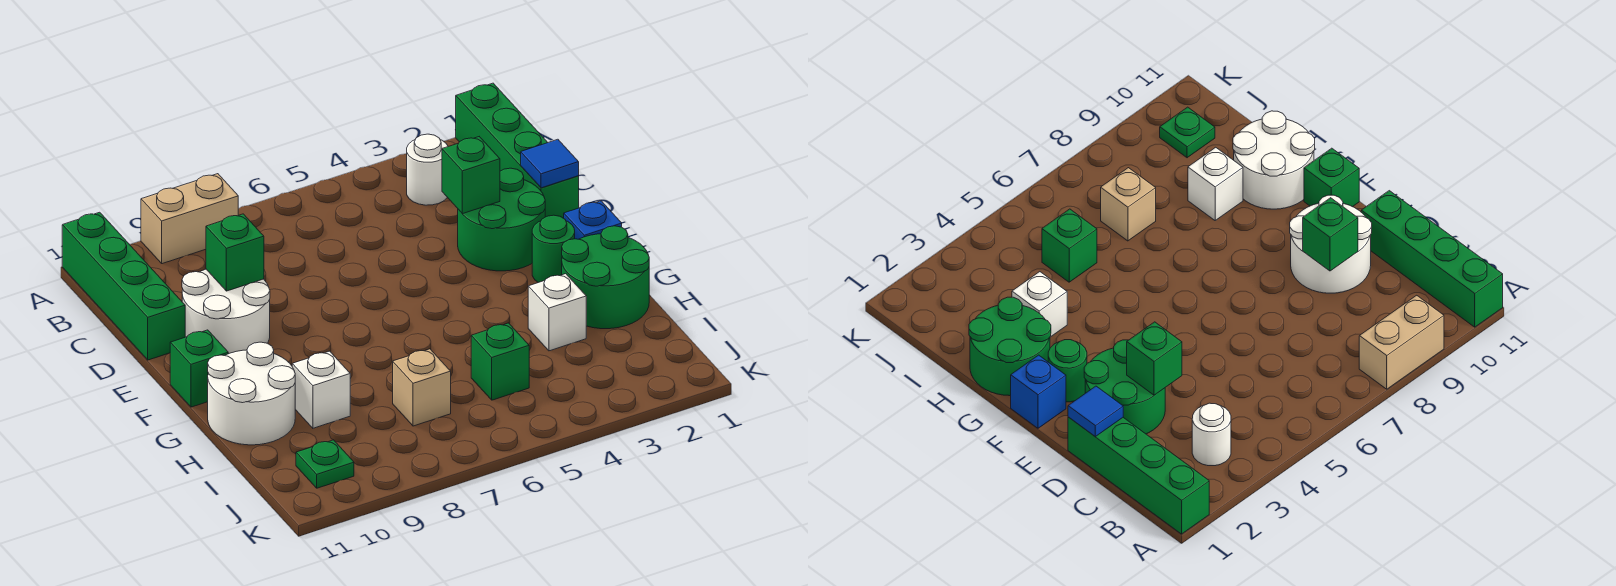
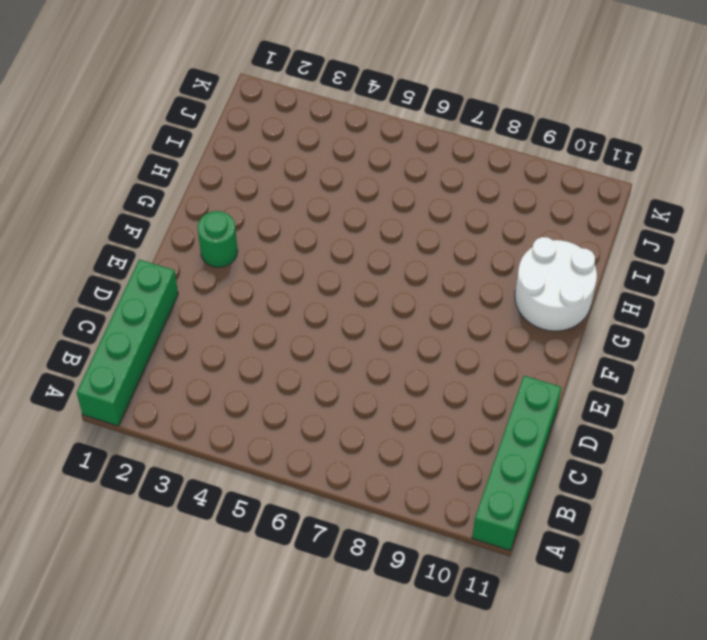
none -> tan brick A8:A9 level 1
none -> white round brick B3 level 1
none -> green round brick D2:E3 level 1

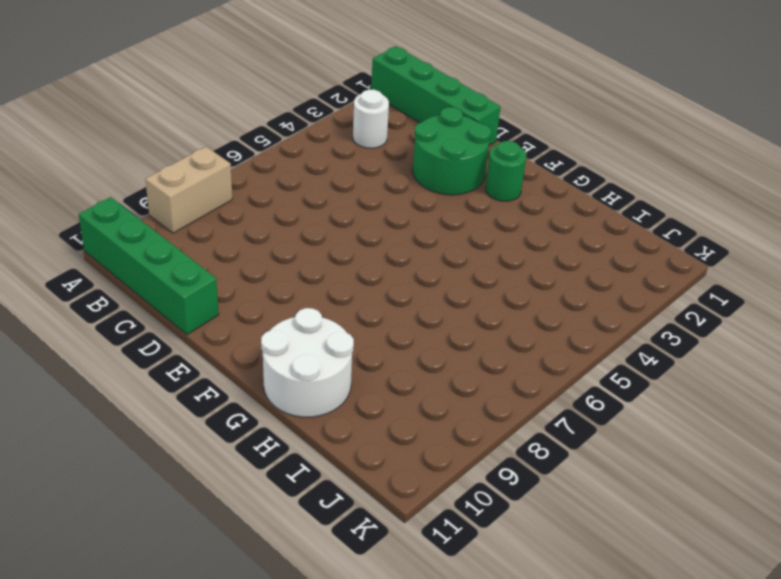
none -> white round brick D9:E10 level 1
none -> blue brick F1 level 1
none -> green brick F11 level 1

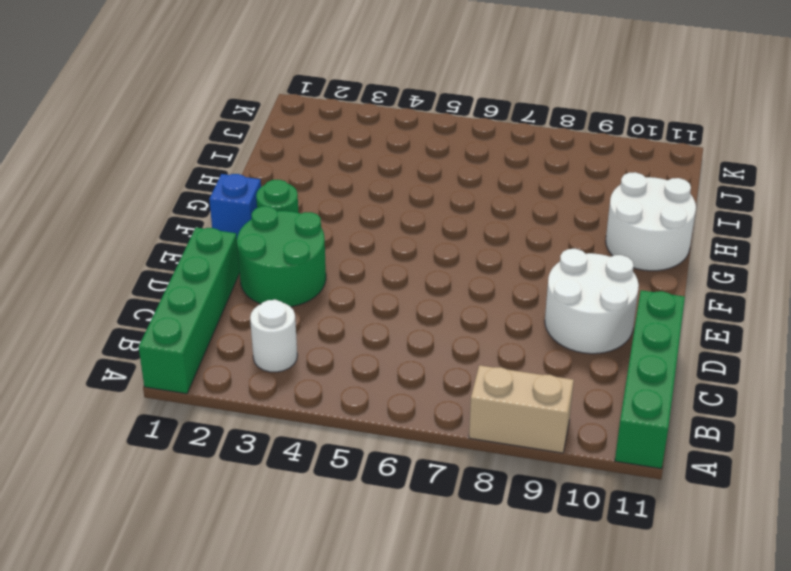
none -> green brick F11 level 1
none -> green round brick G1:H2 level 1
none -> white brick H3 level 1

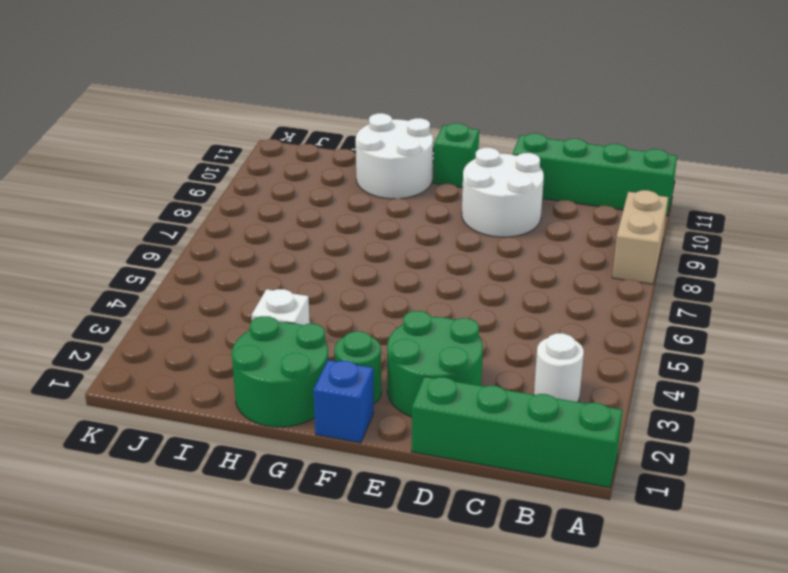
none -> white brick H9 level 1
none -> green brick I5 level 1
none -> tan brick I7 level 1

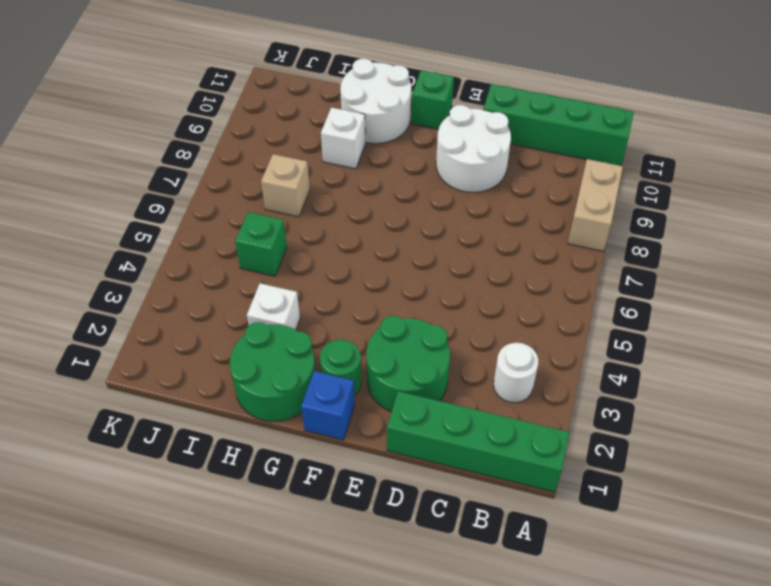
none -> green plate J10 level 1
none -> blue tile D1 level 2
none -> green brick D3 level 2

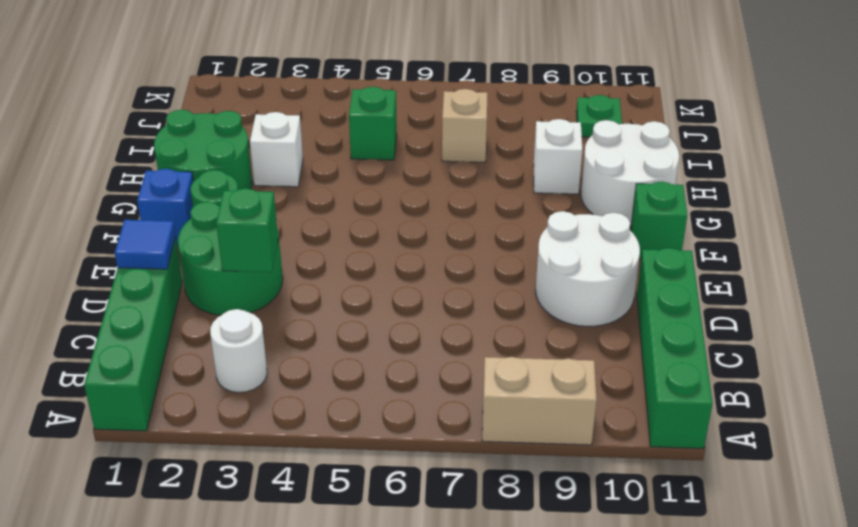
none -> green brick D9 level 2

